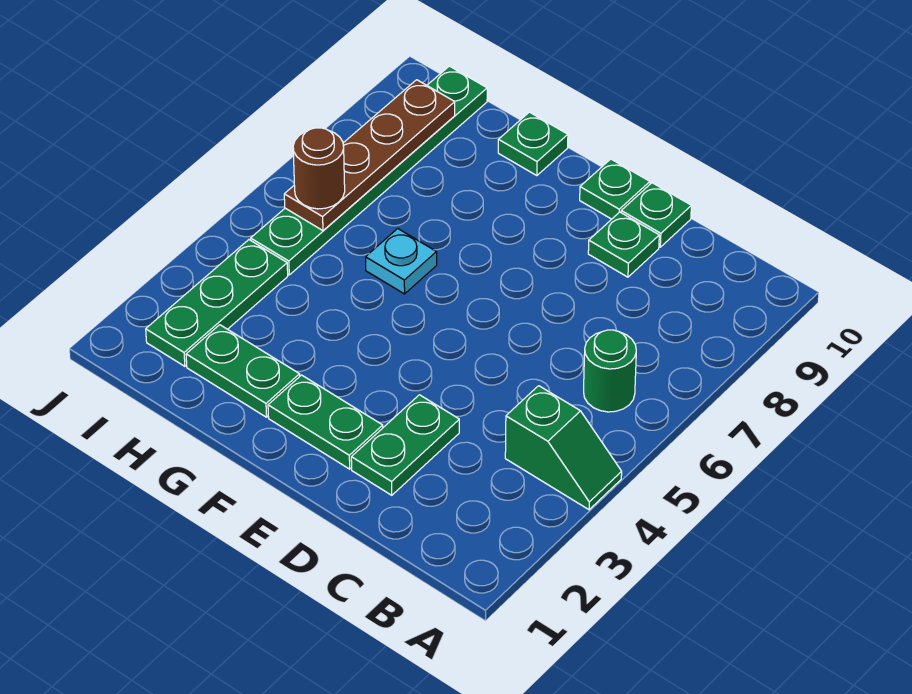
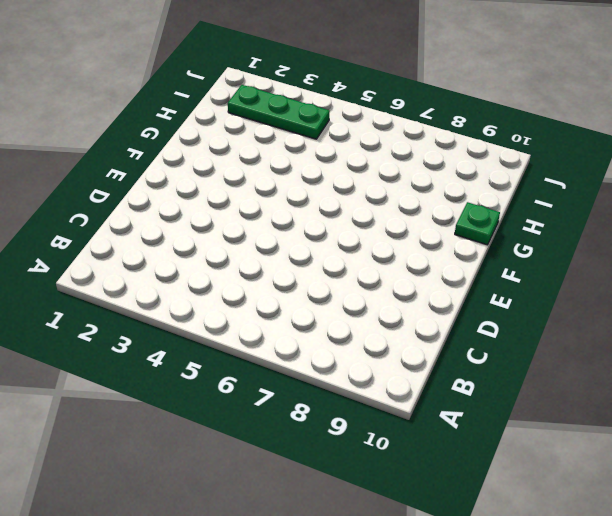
none -> green slope A4:B4 level 1 top B
none -> green round brick B6 level 1
none -> green plate D2:D3 level 1

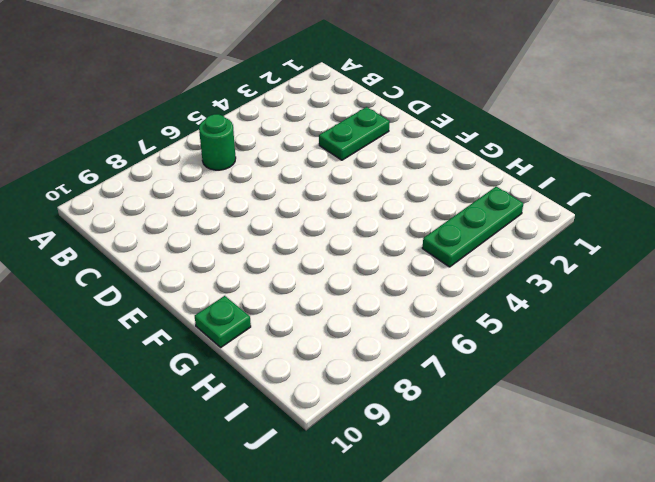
none -> green slope A4:B4 level 1 top B
none -> green plate D9 level 1
none -> green plate D10 level 1

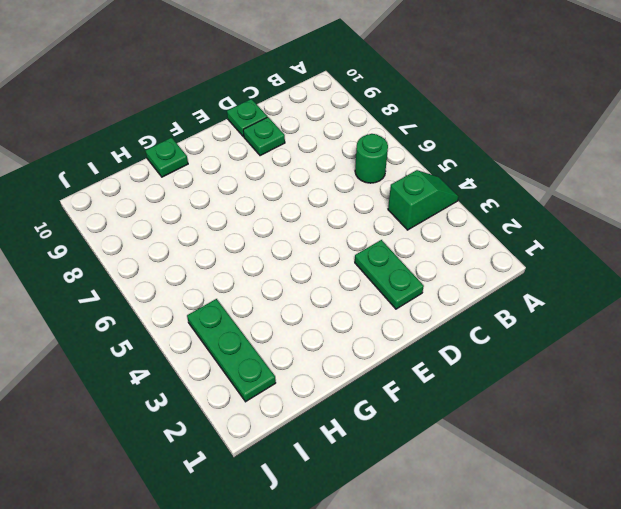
none -> green plate E2:F2 level 1
none -> green plate E10 level 1
none -> green plate G2:H2 level 1

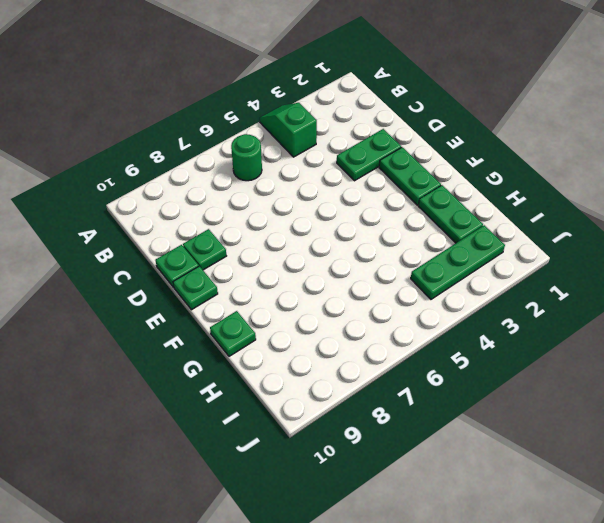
none -> cyan plate G6 level 1
none -> green plate I5:I10 level 1
none -> brown plate I6:I9 level 2

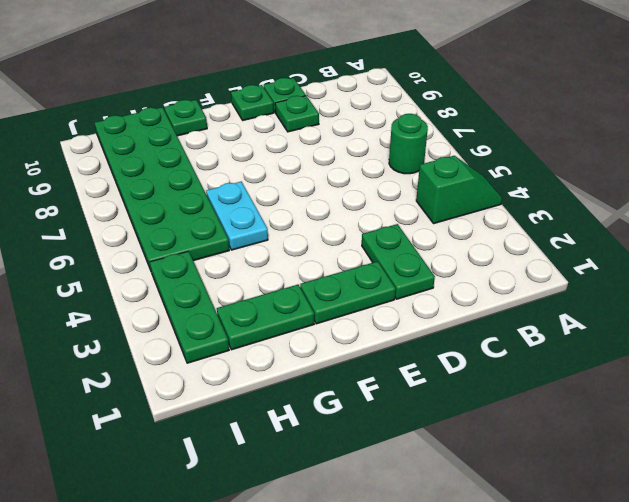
cyan plate G5:G6 level 1 -> cyan plate G6 level 1
green plate H5:I10 level 1 -> green plate I5:I10 level 1
none -> brown plate I6:I9 level 2
none -> brown round brick I6 level 3

